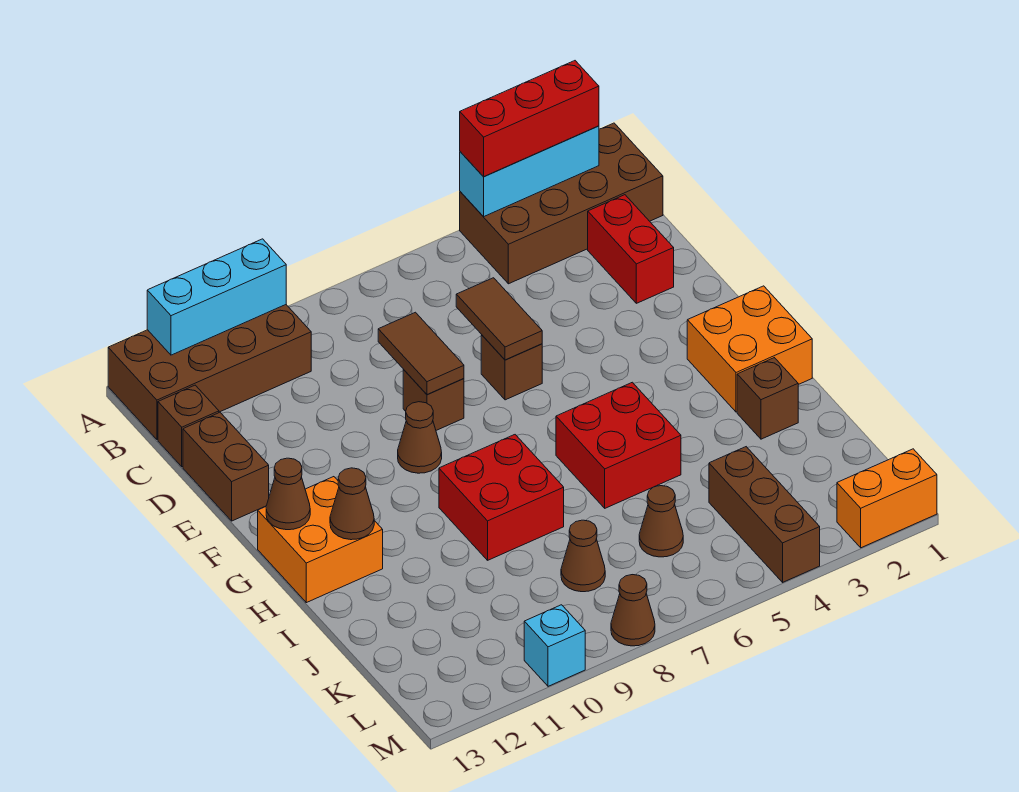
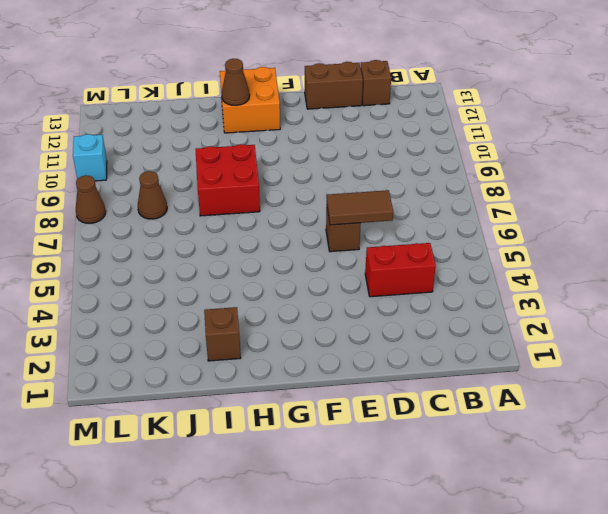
red brick C4:D4 level 1 -> red brick C2:D2 level 1
none -> brown brick A1:B4 level 1
none -> brown brick A10:B13 level 1
none -> brown brick E8 level 1

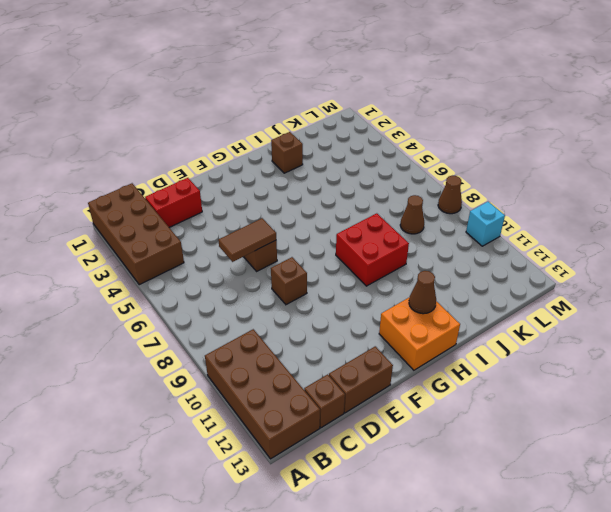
none -> brown cone F9 level 1
none -> orange brick G1:H2 level 1
none -> red brick H5:I6 level 1

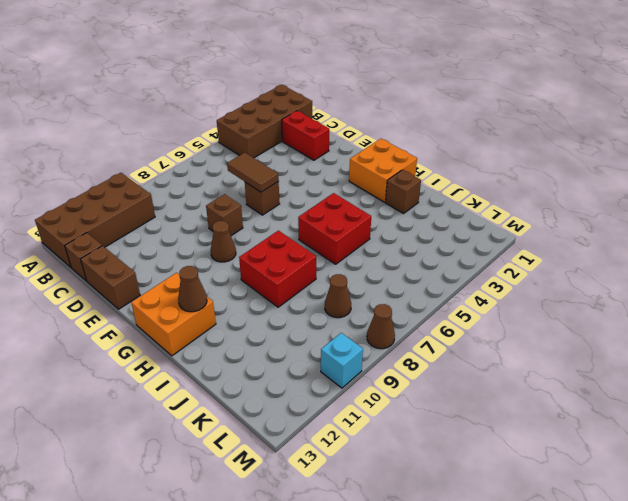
none -> brown brick K4:M4 level 1
none -> brown cone K6 level 1
none -> orange brick M1:M2 level 1

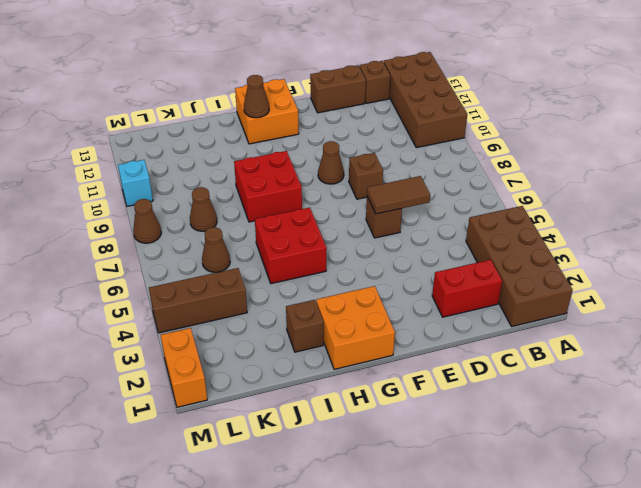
none -> cyan brick A2:A4 level 2
none -> cyan brick A10:A12 level 2
none -> brown tile D8:E8 level 2

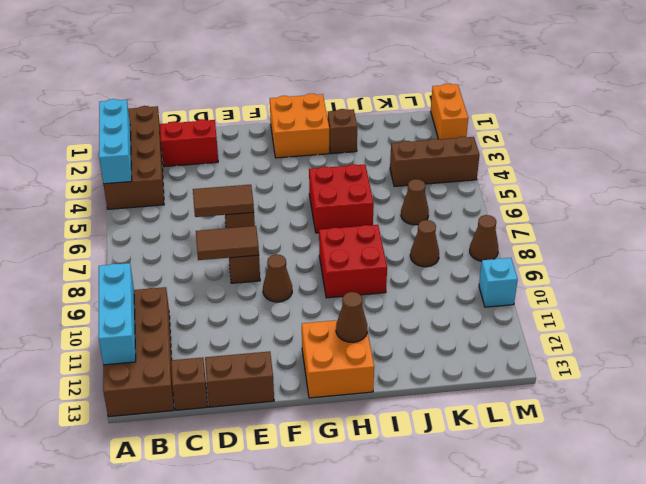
none -> brown cone G13 level 2
none -> red brick A2:A4 level 3

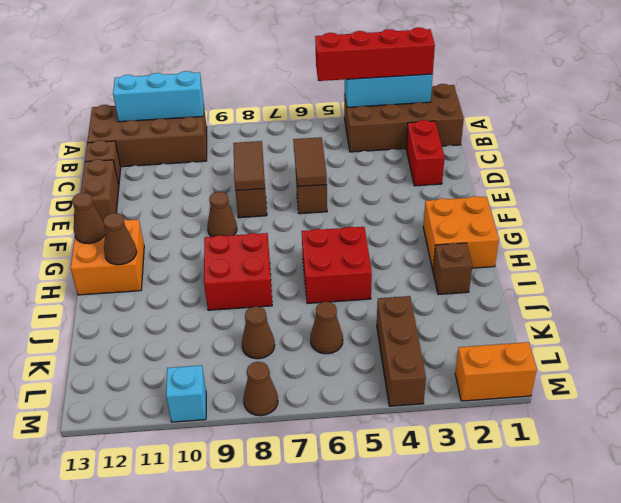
red brick A2:A5 level 3 -> red brick A2:A4 level 3

